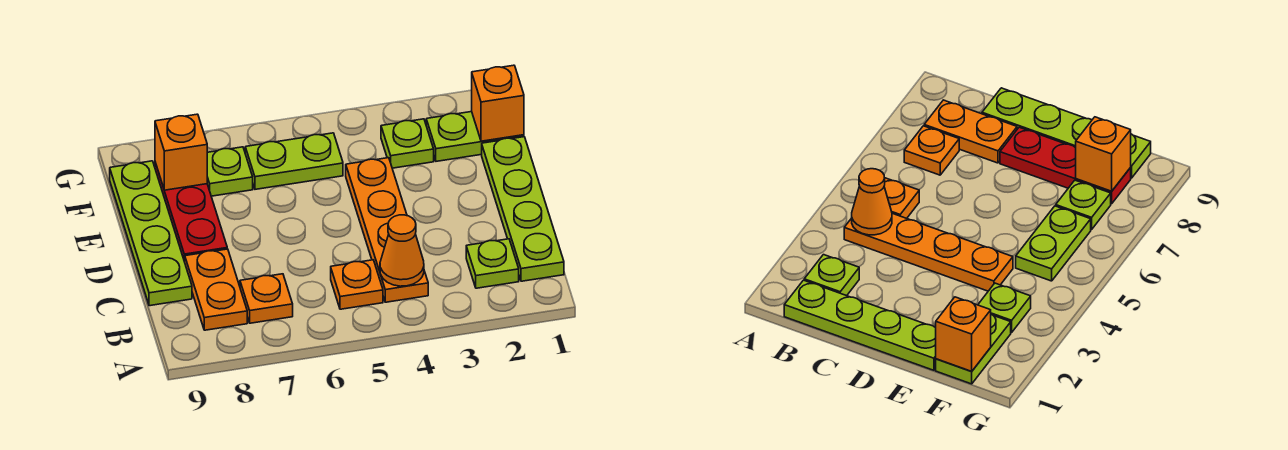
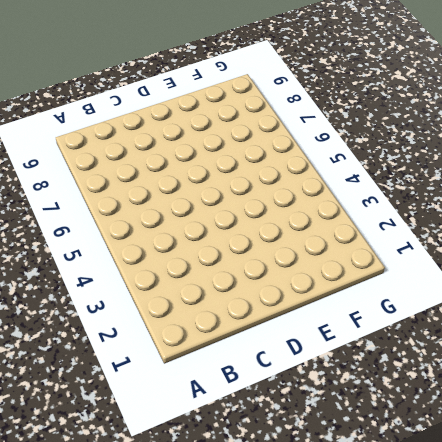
none -> lime plate B1:E1 level 1
none -> lime plate B2 level 1
none -> orange plate B4:E4 level 1

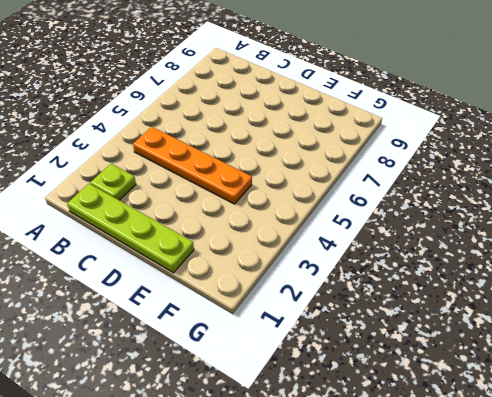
none -> orange plate B5 level 1
none -> orange plate B7 level 1
none -> orange plate B8:C8 level 1

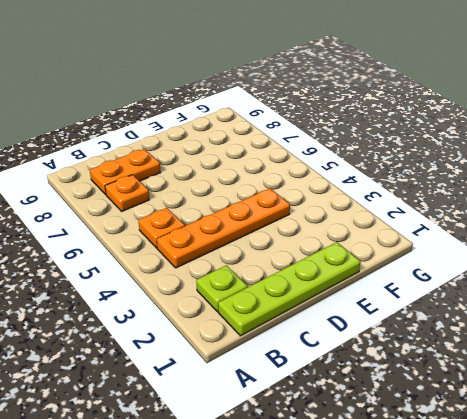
none -> lime plate C9:F9 level 1
none -> red plate D8:F8 level 1
none -> lime plate F1:F2 level 1

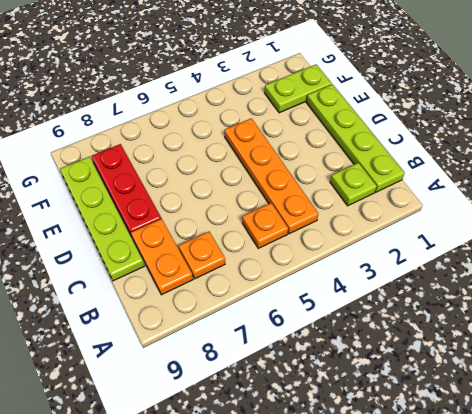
none -> lime plate F3 level 1
none -> lime plate F5:F6 level 1
none -> lime plate F7 level 1

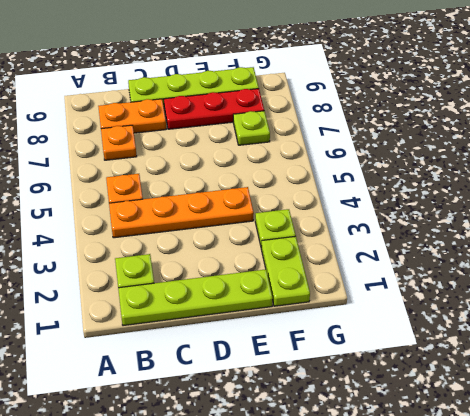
none -> lime plate F5:F6 level 1
none -> orange cone B4 level 2
none -> orange brick F1 level 2

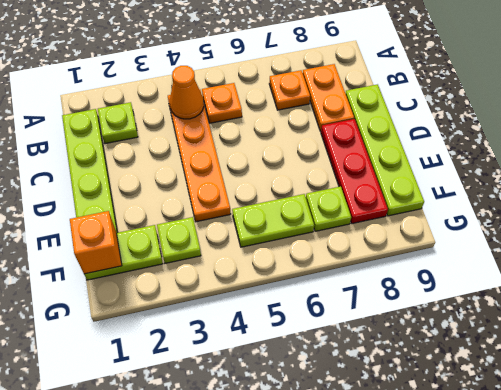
none -> orange brick F8 level 2

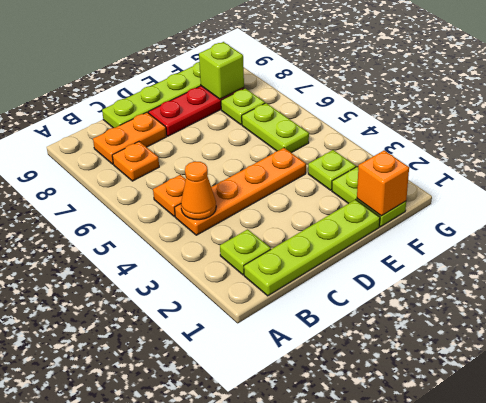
lime brick F8 level 2 -> orange brick F8 level 2

